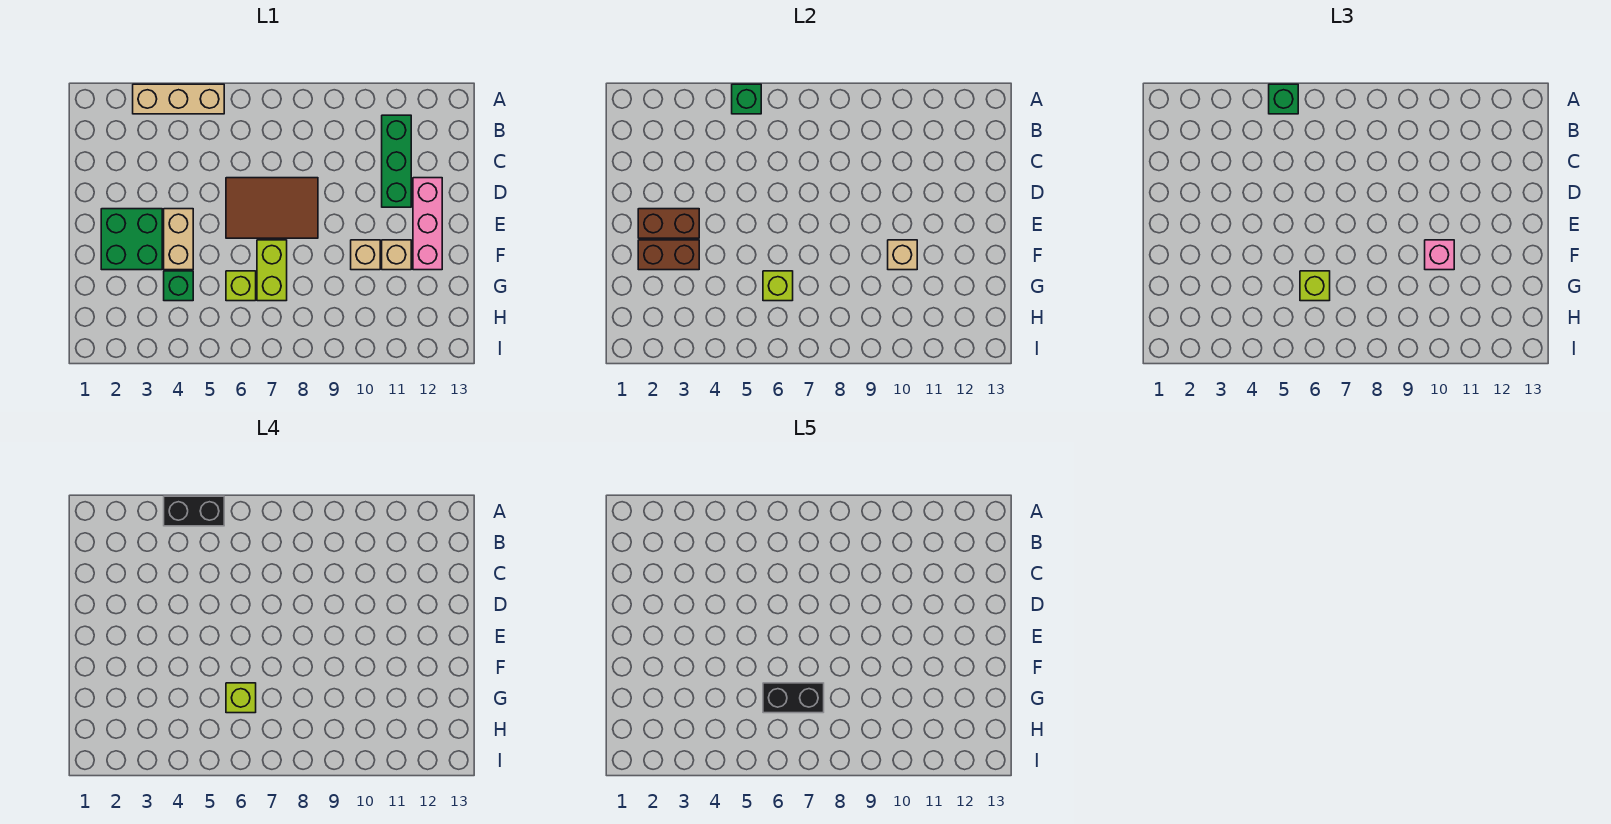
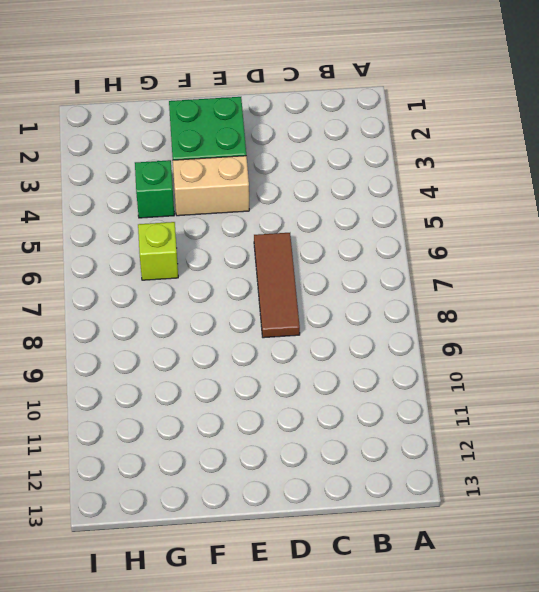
brown tile D6:D8 level 1 -> brown tile D6:E8 level 1
none -> tan brick A3:A5 level 1
none -> green brick B11:D11 level 1
none -> pink brick D12:F12 level 1

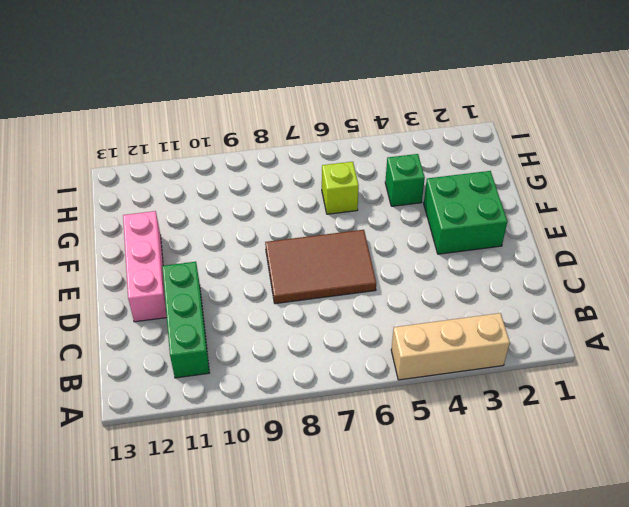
none -> tan brick E4:F4 level 1
none -> lime brick F7:G7 level 1
none -> tan brick F10 level 1

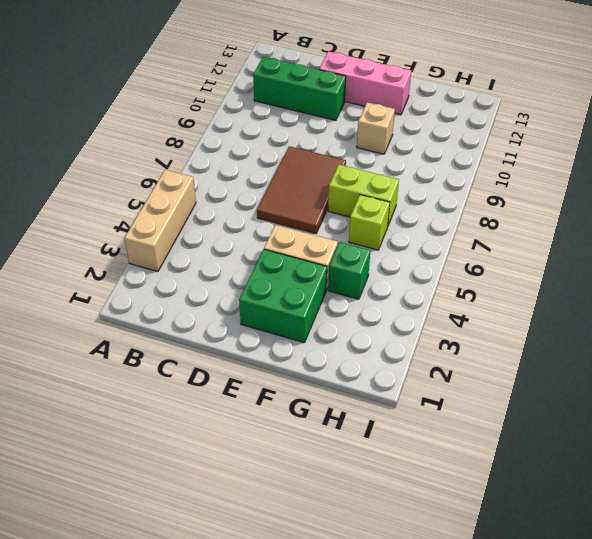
none -> tan brick F11 level 1
none -> green brick A5 level 2
none -> brown brick E2:E3 level 2

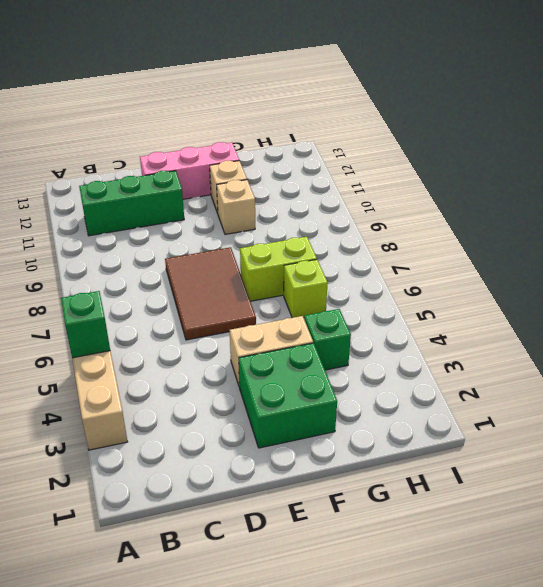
none -> brown brick E2:E3 level 2
none -> brown brick F2:F3 level 2
none -> tan brick F10 level 2

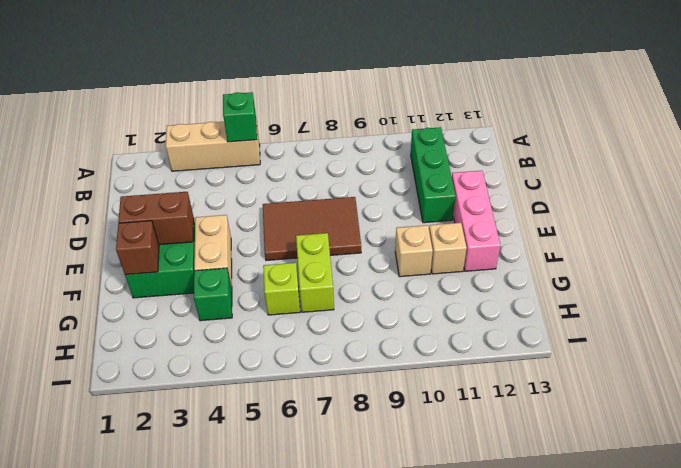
brown brick F2 level 2 -> brown brick F2:F3 level 2
none -> tan brick F10 level 2
none -> lime brick G6 level 2
none -> green brick A5 level 3

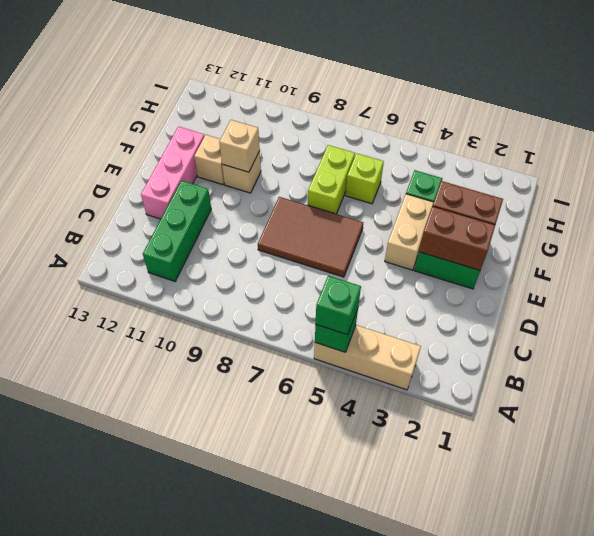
none -> lime brick G6 level 2
none -> pink brick F10 level 3
none -> lime brick G6 level 3

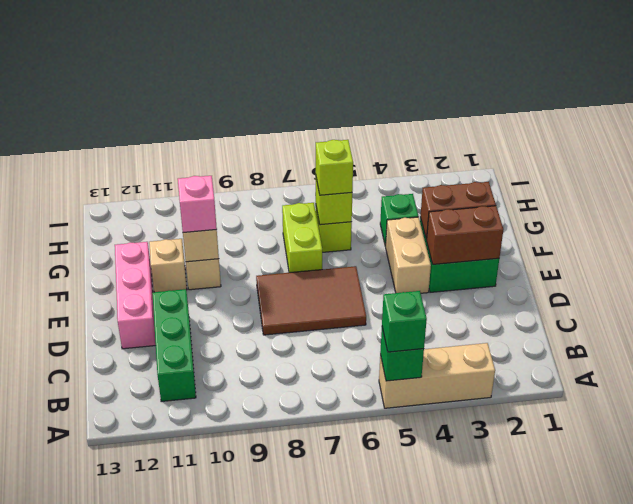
none -> black brick A4:A5 level 4
none -> lime brick G6 level 4
none -> black brick G6:G7 level 5

